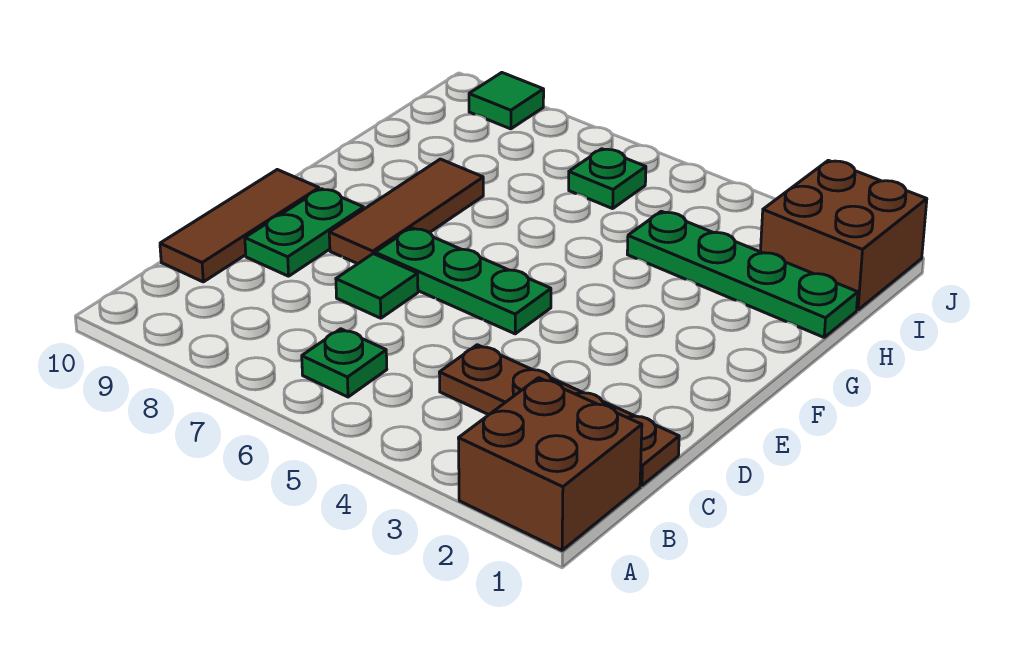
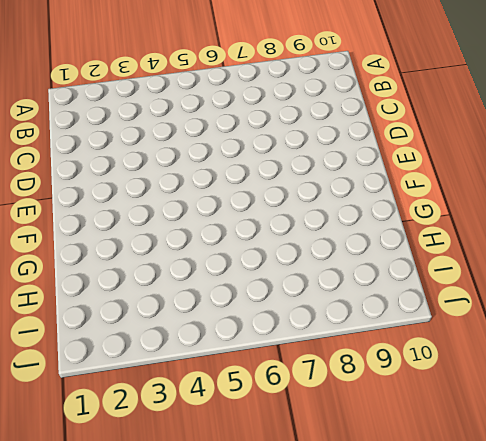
none -> brown brick A1:B2 level 1
none -> green plate B6 level 1
none -> brown plate C1:C4 level 1

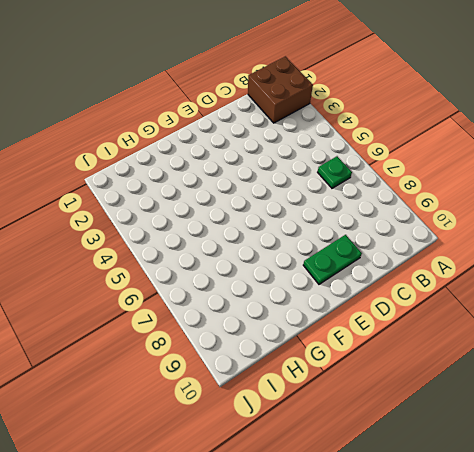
none -> brown plate C1:C4 level 1
none -> brown tile C10:E10 level 1
none -> green tile D7 level 1

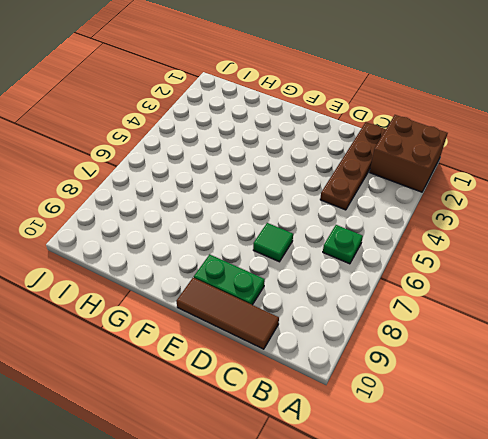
none -> green plate E5:E7 level 1
none -> brown tile E8:G8 level 1
none -> green plate H1:H4 level 1

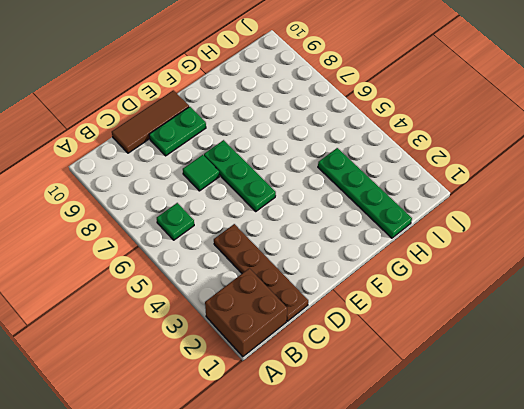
none -> brown tile E8:G8 level 1
none -> brown brick I1:J2 level 1
none -> green plate I6 level 1

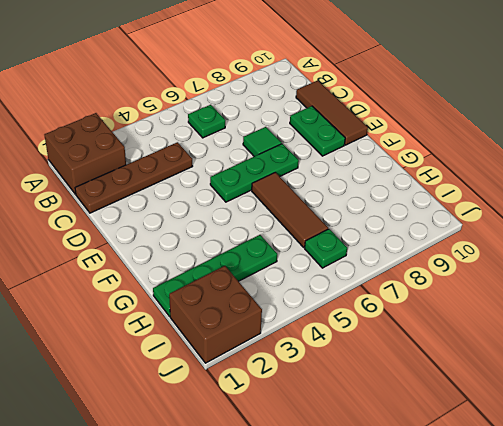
brown tile F6:H6 level 1 -> brown tile E8:G8 level 1
none -> green tile J9 level 1

